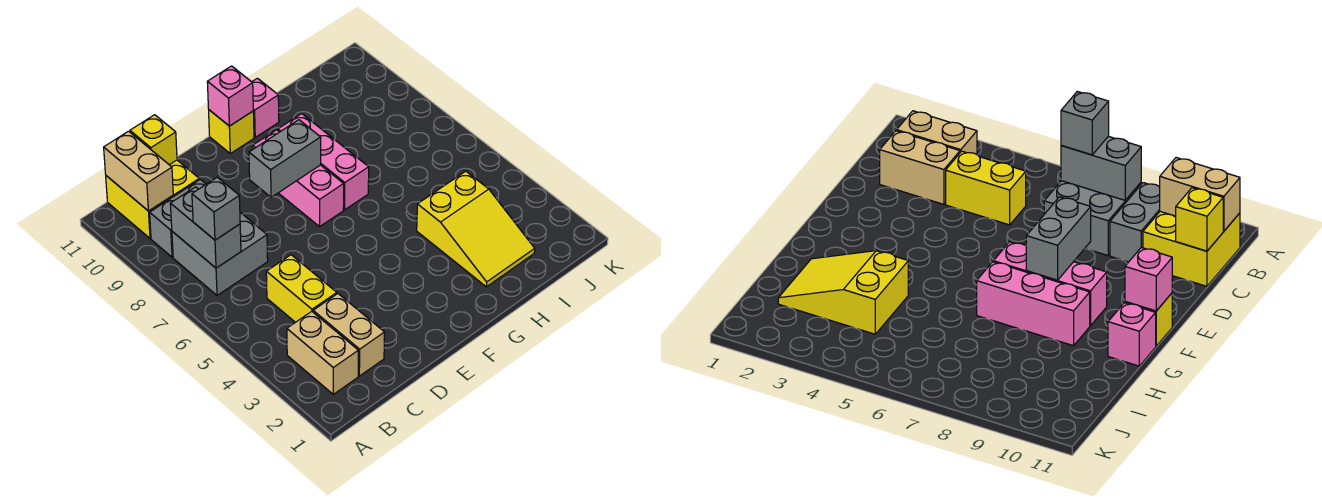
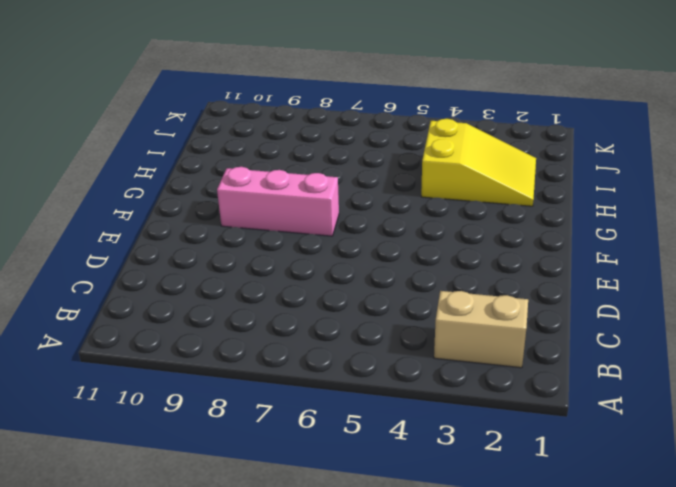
none -> grey brick B7:C8 level 1
none -> grey brick B9:C9 level 1
none -> yellow brick B10:C11 level 1

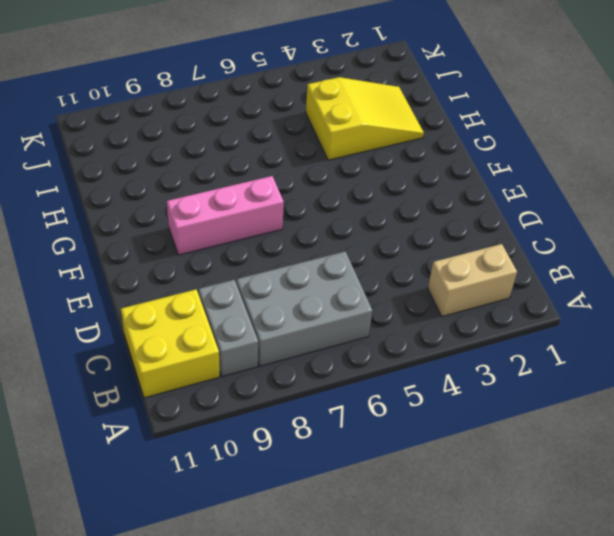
grey brick B6:C8 level 1 -> grey brick B7:C8 level 1
none -> tan brick C2:C3 level 1
none -> yellow brick C4:C5 level 1
none -> yellow brick F11 level 1

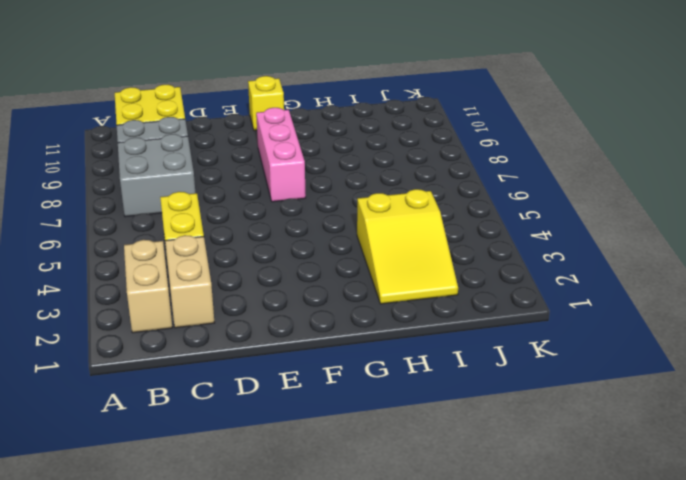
none -> pink brick G7:G9 level 1
none -> pink brick G11 level 1
none -> grey brick B7:B8 level 2

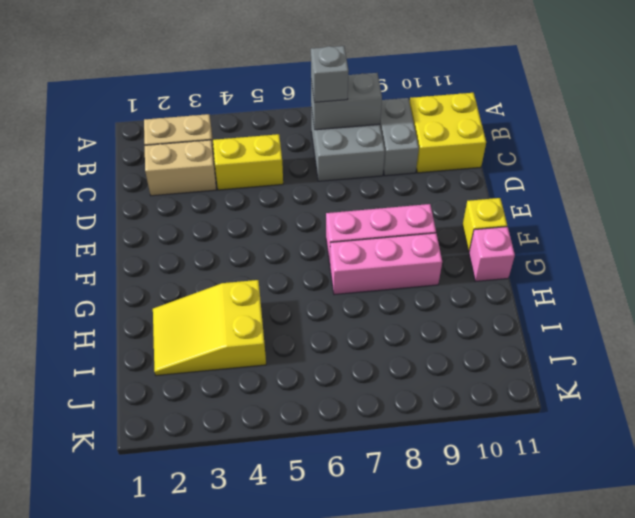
none -> tan brick B10:B11 level 2
none -> yellow brick C11 level 2
none -> grey brick E8:F8 level 2

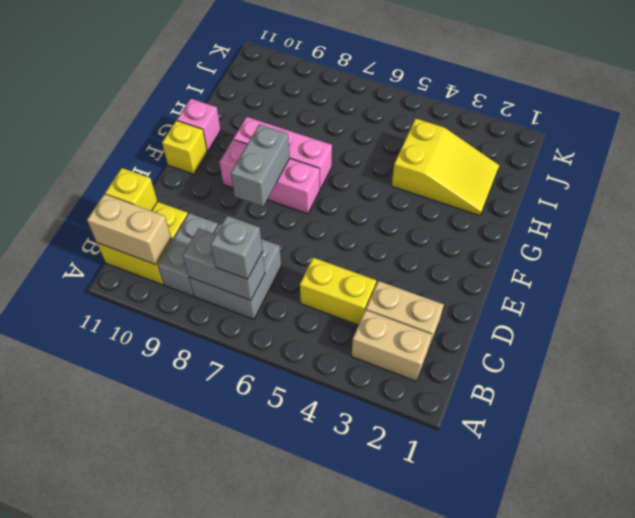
none -> pink brick F11 level 2

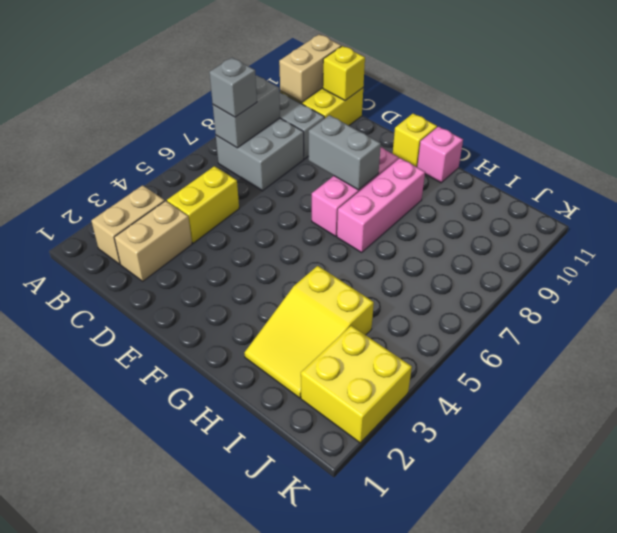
yellow brick J2:K3 level 1 -> none
none -> pink brick F11 level 2

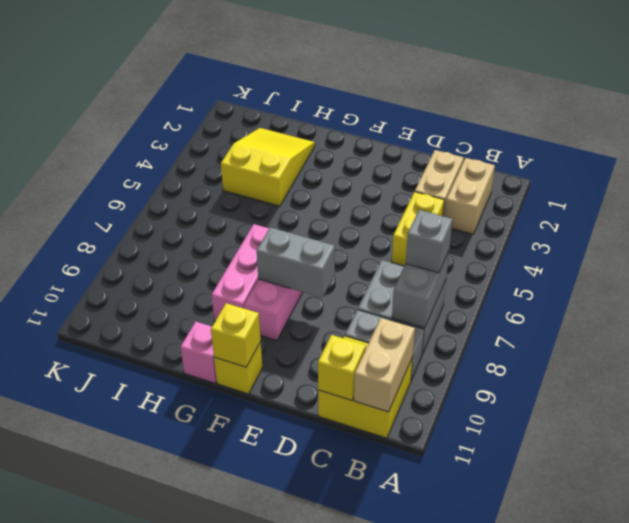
yellow brick F11 level 2 -> pink brick F11 level 2

